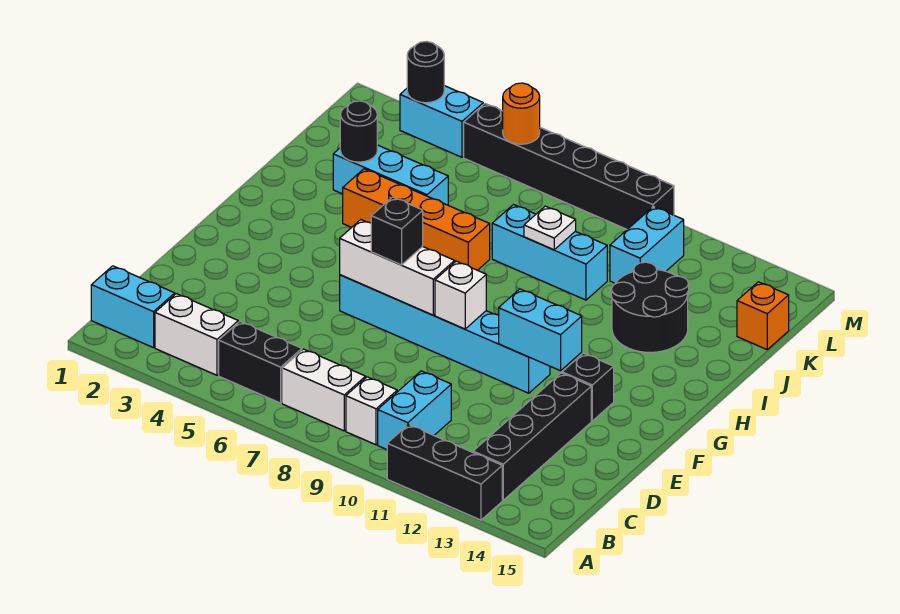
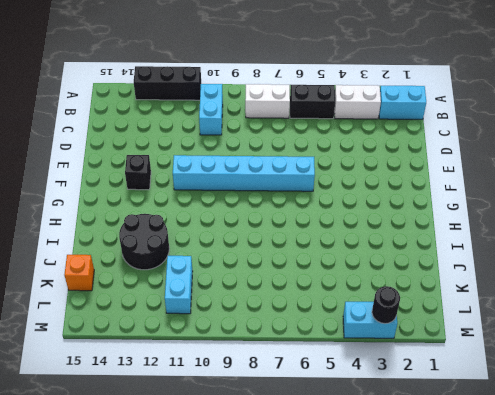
none -> white brick B9 level 1
none -> black brick B13:E13 level 1
none -> orange brick I4:I7 level 1

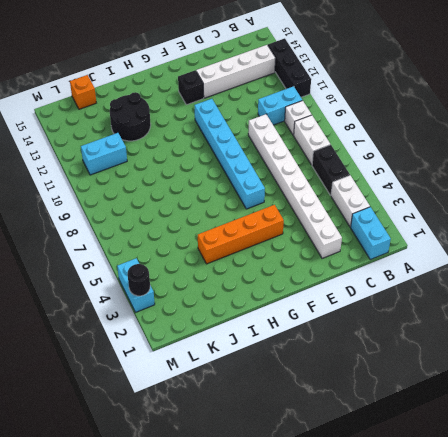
white brick B13:E13 level 1 -> black brick B13:E13 level 1
white brick D2:D9 level 1 -> none
orange brick F4:I4 level 1 -> orange brick I4:I7 level 1
none -> cyan brick J3:J5 level 1
none -> cyan brick J8:J10 level 1
none -> black brick M5:M10 level 1

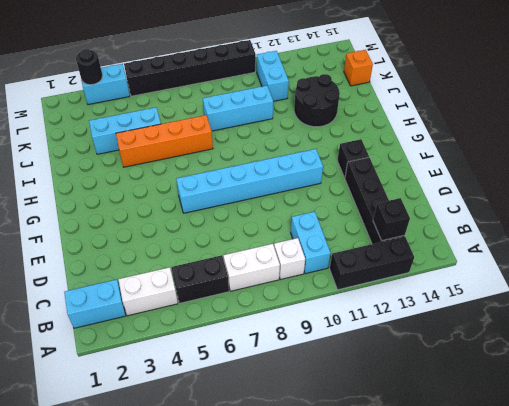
black brick B13 level 2 -> black brick F7 level 3
none -> white brick F6:F8 level 2
none -> white brick F9 level 2
none -> cyan brick F11:F12 level 2

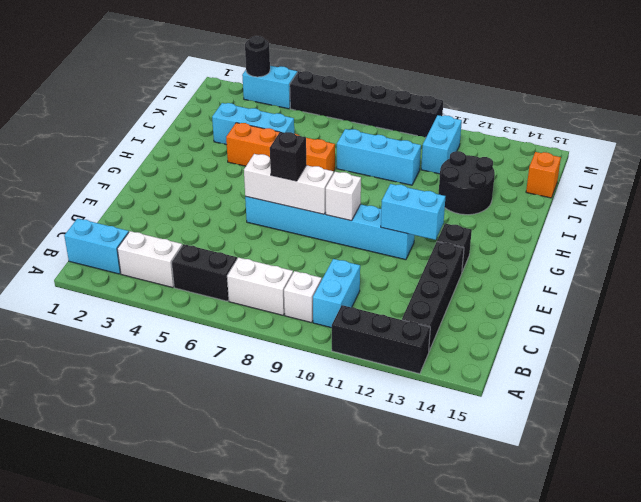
none -> black round brick J3 level 2
none -> white plate J9 level 2
none -> orange round brick M6 level 2

